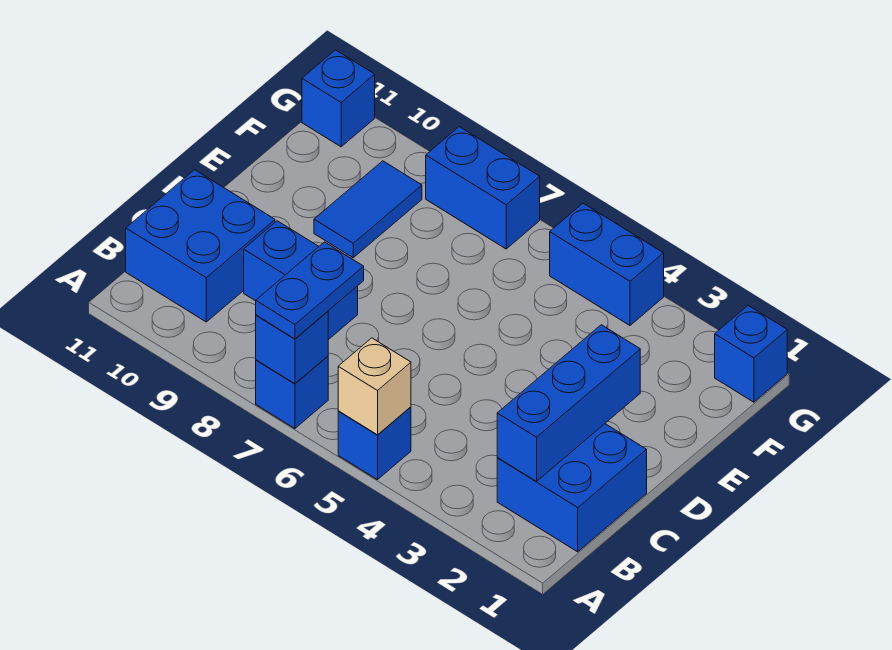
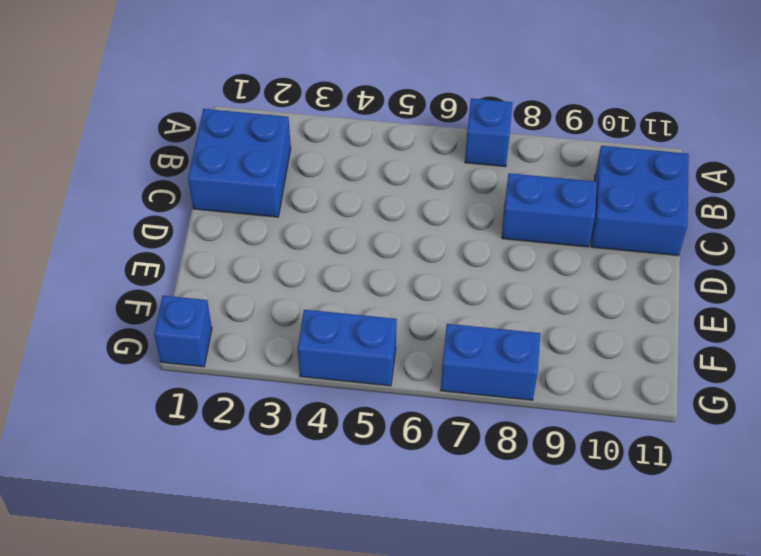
none -> blue brick A5 level 1
none -> blue tile E9:F9 level 1
none -> blue brick G11 level 1

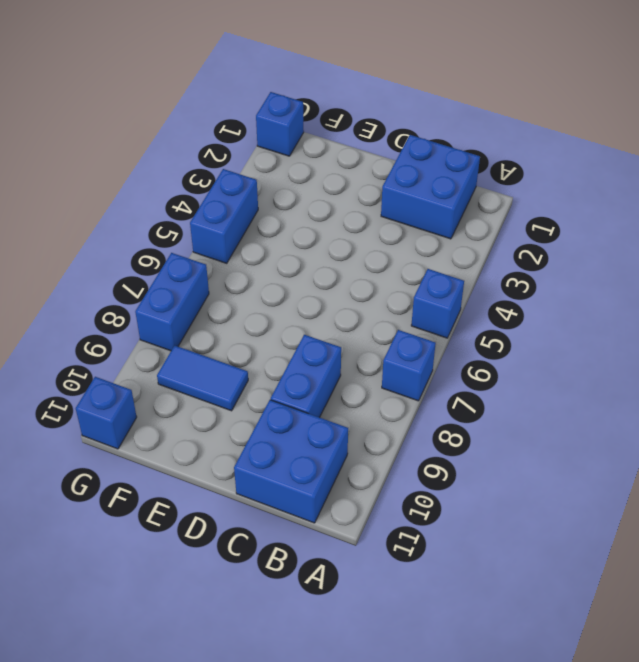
none -> tan brick A5 level 2
none -> blue brick A7 level 2
none -> blue brick B2:D2 level 2

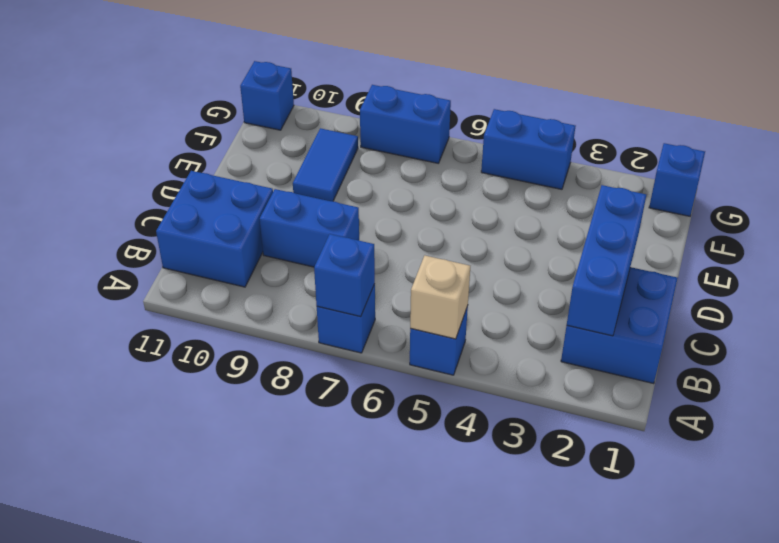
none -> blue plate A7:B7 level 3

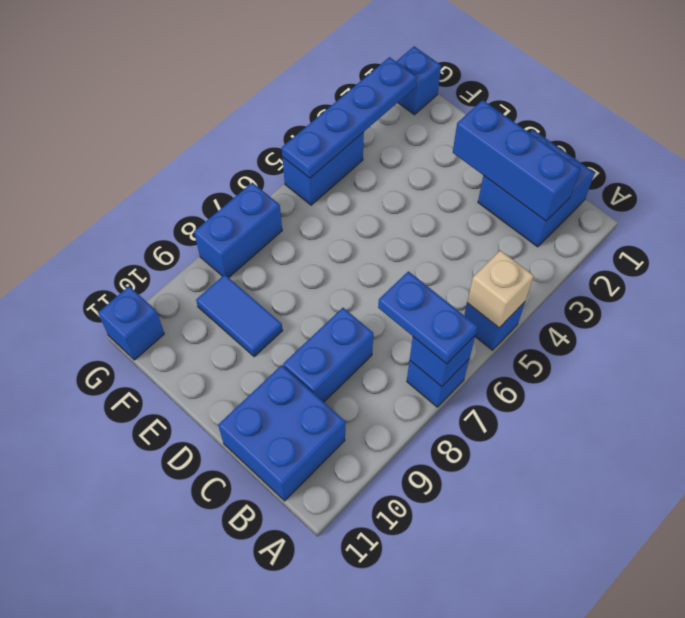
blue plate G2:G5 level 2 -> none

